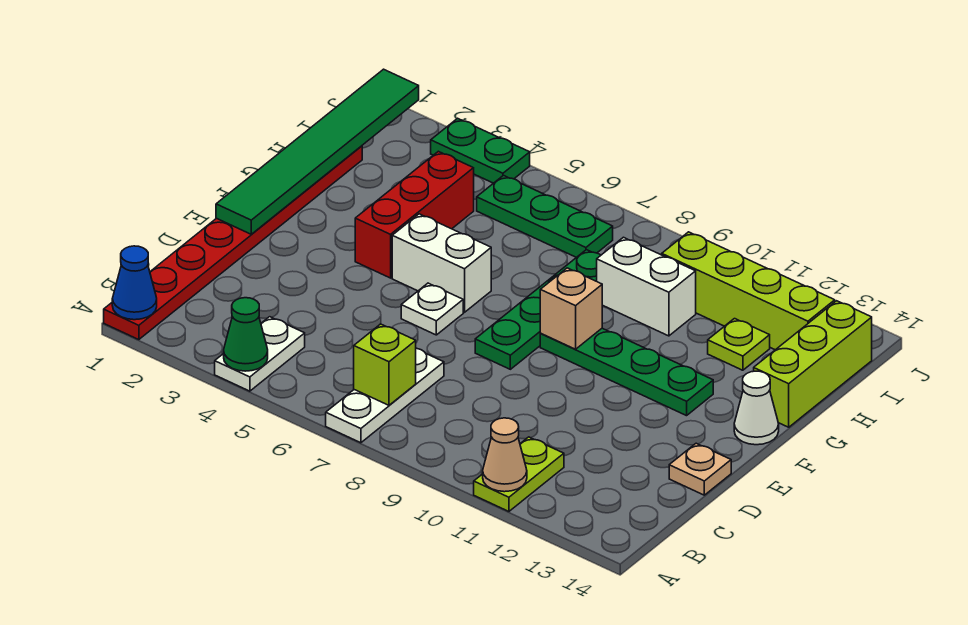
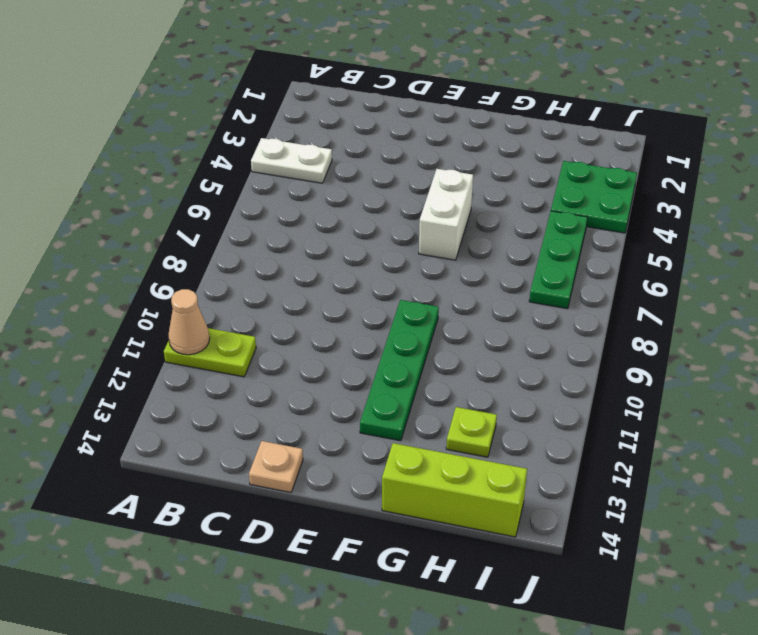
green plate I3:J4 level 1 -> green plate J3:J4 level 1
none -> red plate A1:H1 level 1
none -> white plate A7:C7 level 1
none -> white plate E6 level 1

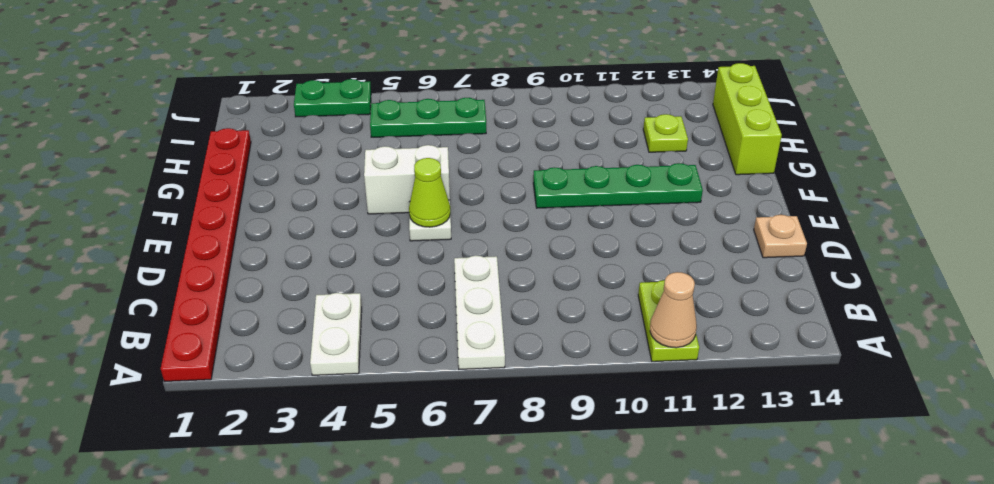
lime cone E6 level 2 -> none
none -> green plate E8:H8 level 1
none -> red brick F4:H4 level 1
none -> white cone F14 level 1

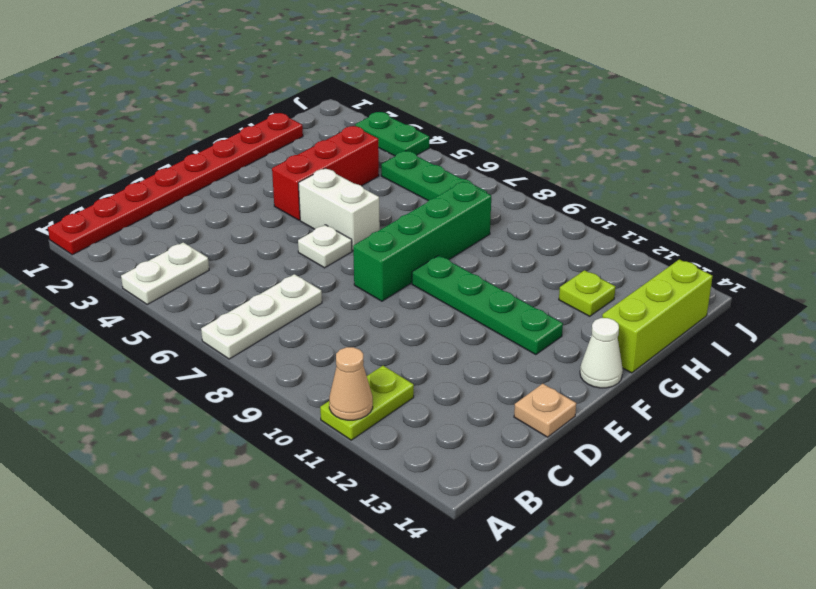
green brick E8:H8 level 1 -> green plate E8:H8 level 1
none -> white brick H9:H10 level 1
none -> lime brick I10:I13 level 1
none -> blue cone A1 level 2

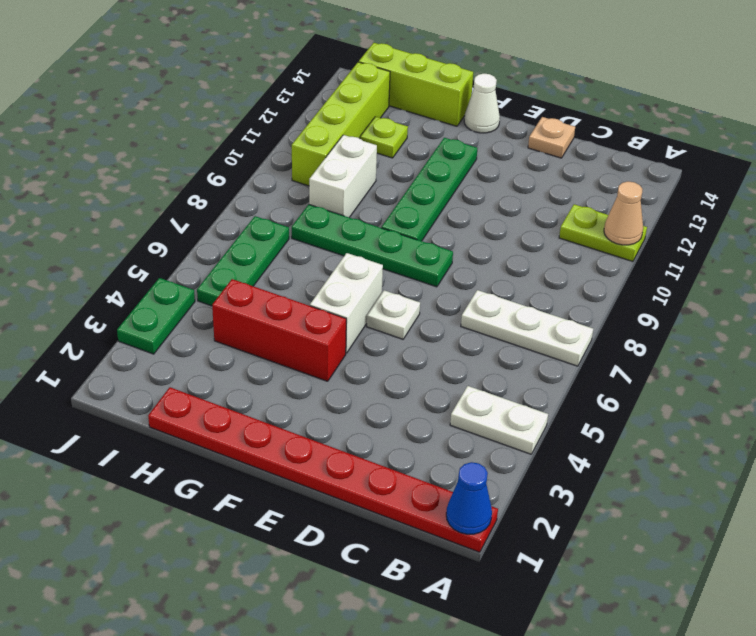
none -> green cone A4 level 2
none -> lime brick B7 level 2
none -> green tile E1:J1 level 2

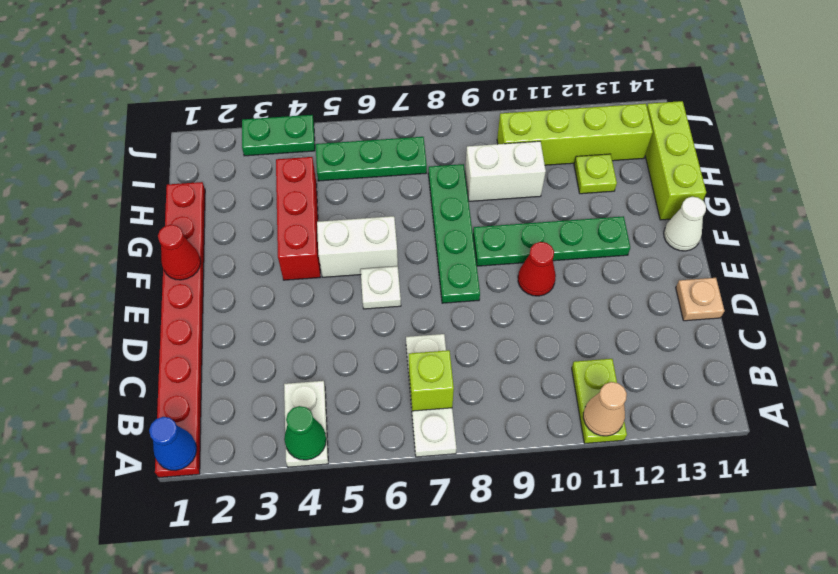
red cone E10 level 1 -> none
red cone F1 level 2 -> green tile E1:J1 level 2
none -> tan brick F9 level 2

